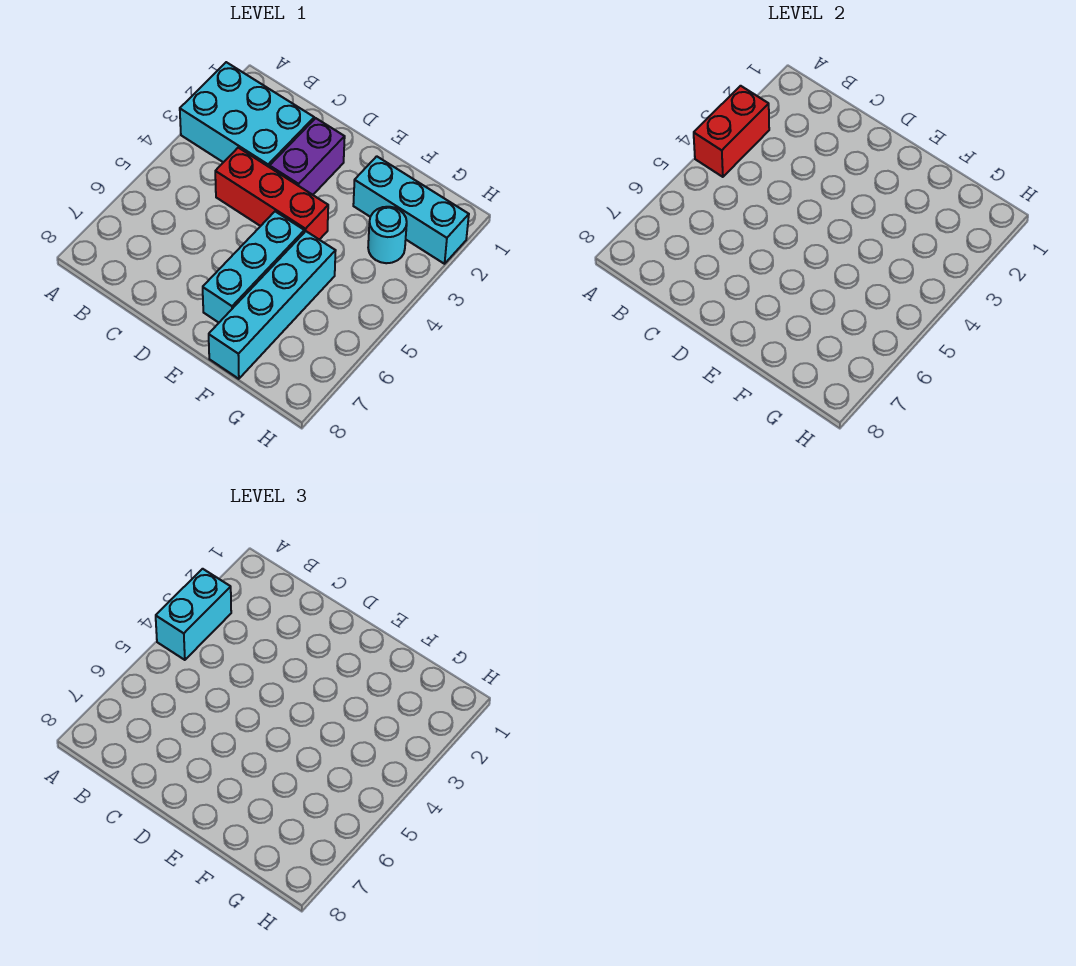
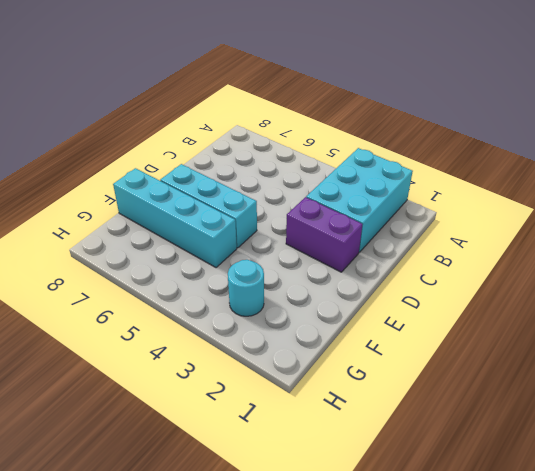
none -> red brick C4:E4 level 1
none -> cyan brick F2:H2 level 1

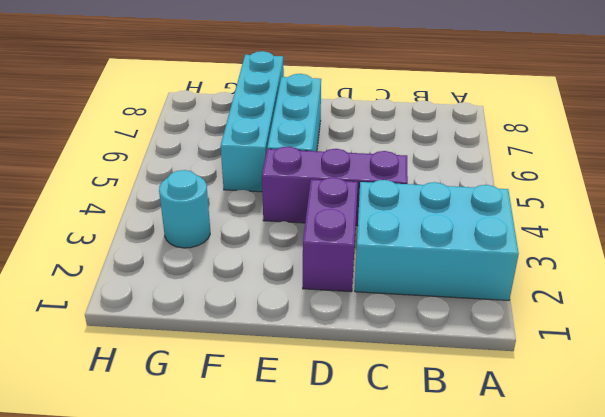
purple brick C4:E4 level 1 -> red brick C4:E4 level 1
none -> cyan brick F2:H2 level 1
none -> red brick A3:A4 level 2

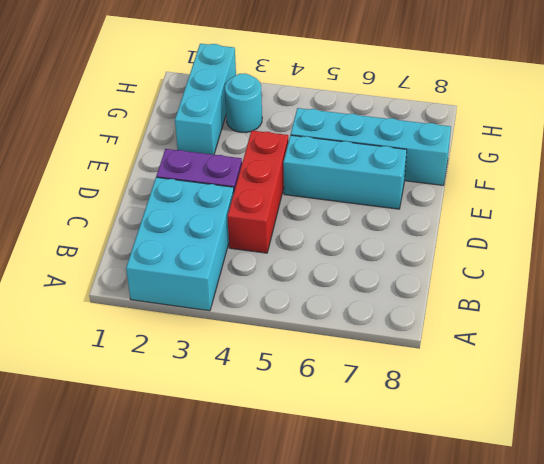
none -> red brick A3:A4 level 2
none -> cyan brick A3:A4 level 3

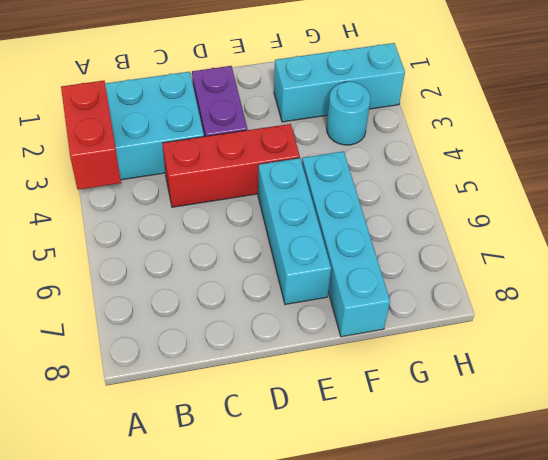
none -> cyan brick A3:A4 level 3

